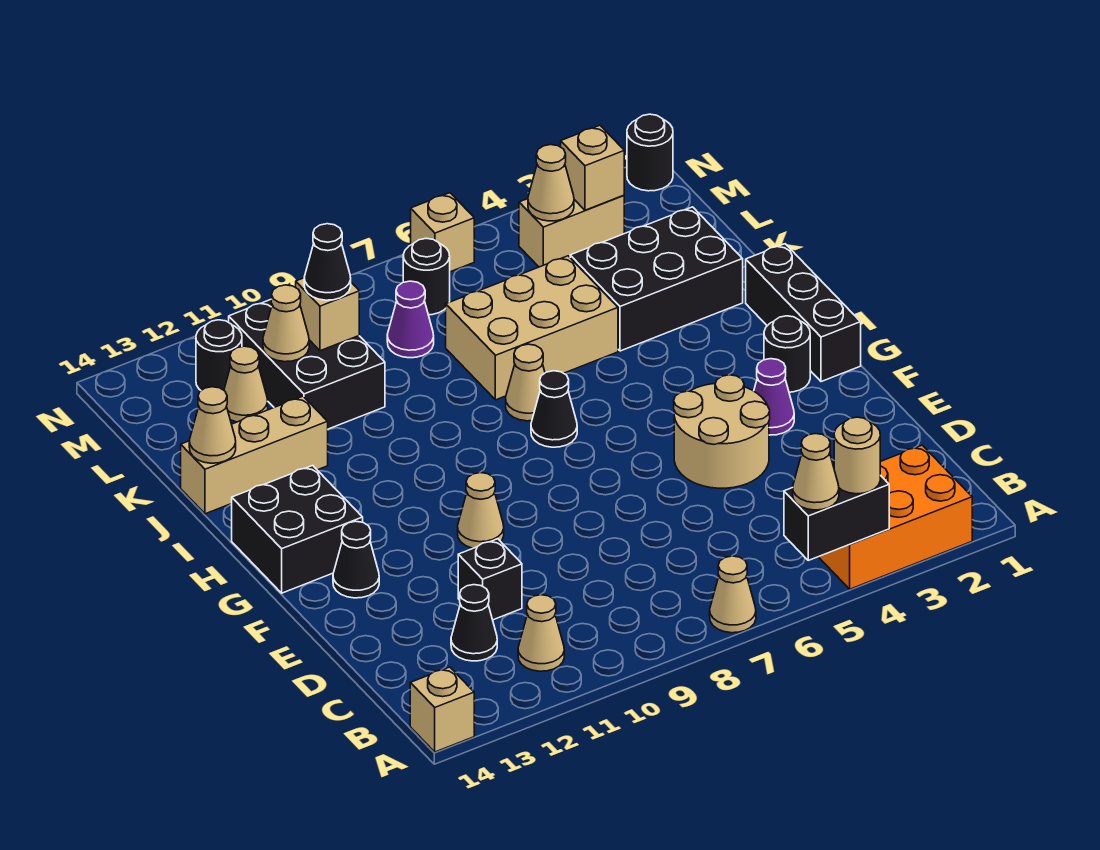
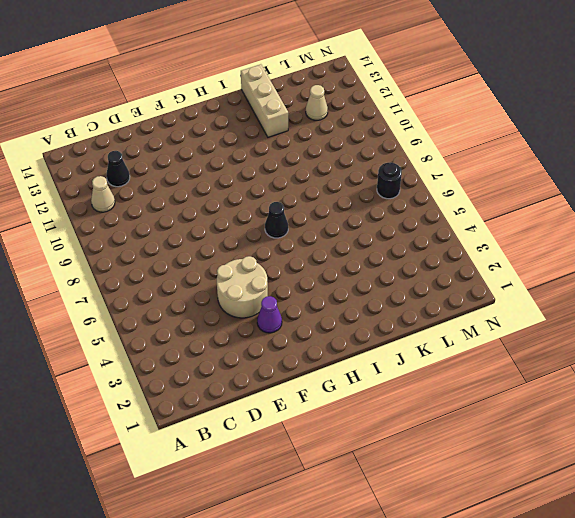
none -> orange brick A2:B4 level 1
none -> tan cone A7 level 1
none -> tan brick A14 level 1
none -> black brick D11 level 1

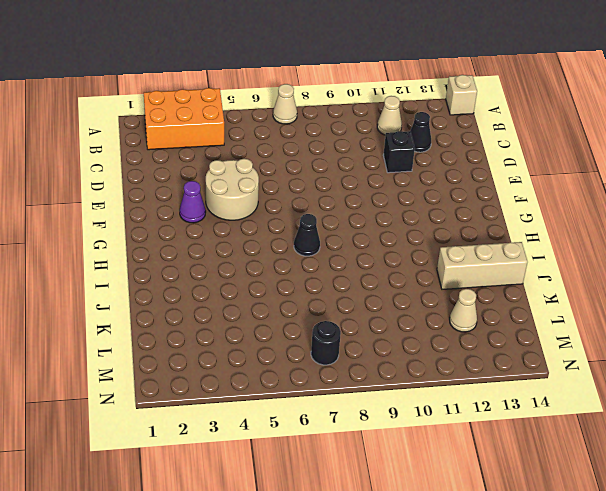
none -> tan cone F10 level 1
none -> black cone F13 level 1
none -> black brick G1:I1 level 1
none -> black round brick G2 level 1

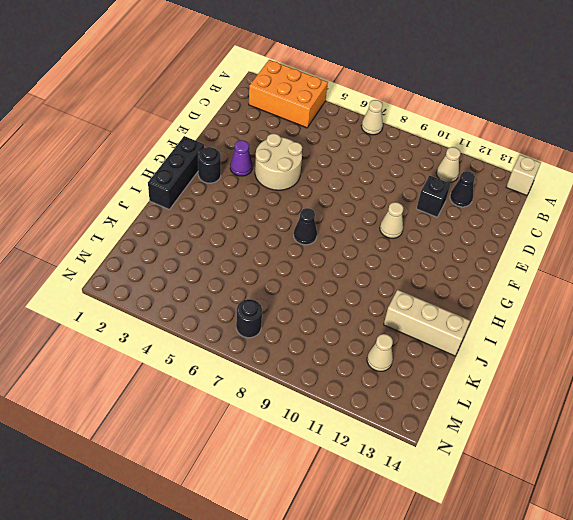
none -> black cone F13 level 1
none -> black brick G13:H14 level 1
none -> tan cone I7 level 1
none -> black brick J2:K4 level 1

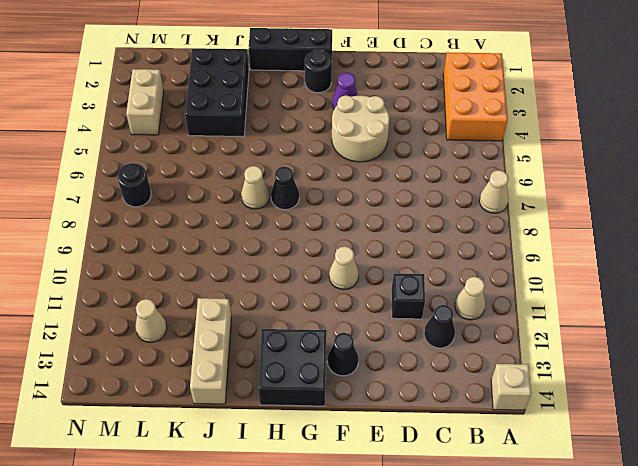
none -> tan brick J5:K7 level 1
none -> black brick K10:M11 level 1
none -> purple cone L8 level 1
none -> black round brick M12 level 1

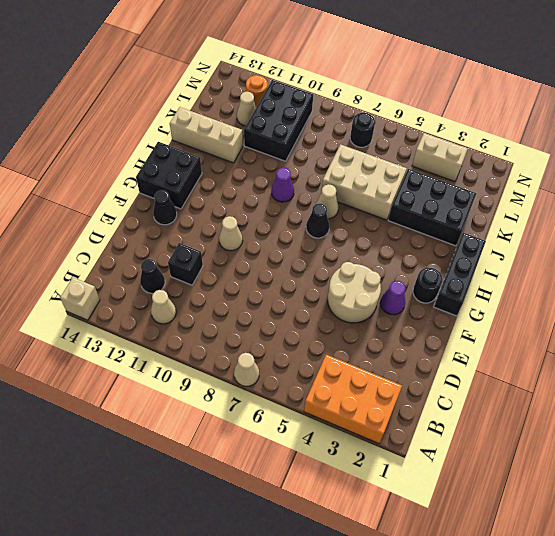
purple cone I9 level 1 -> purple cone L8 level 1
orange round brick M12 level 1 -> black round brick M12 level 1
none -> black round brick N1 level 1
none -> tan brick N6 level 1
none -> black brick A4:A5 level 2
none -> tan cone J14 level 2

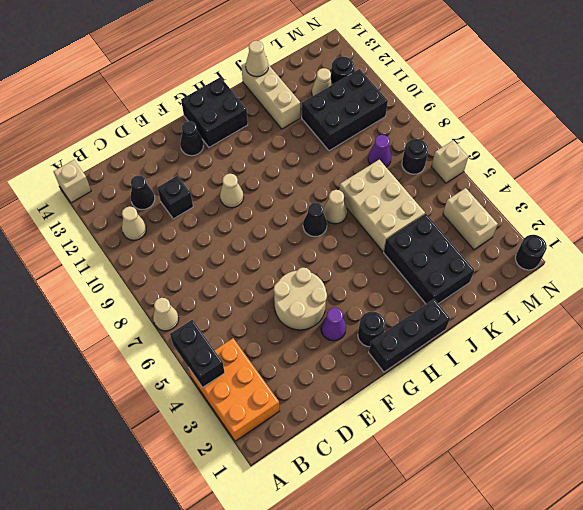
none -> tan brick L10 level 2
none -> tan cone L11 level 2
none -> tan brick M3 level 2
none -> tan cone M4 level 2

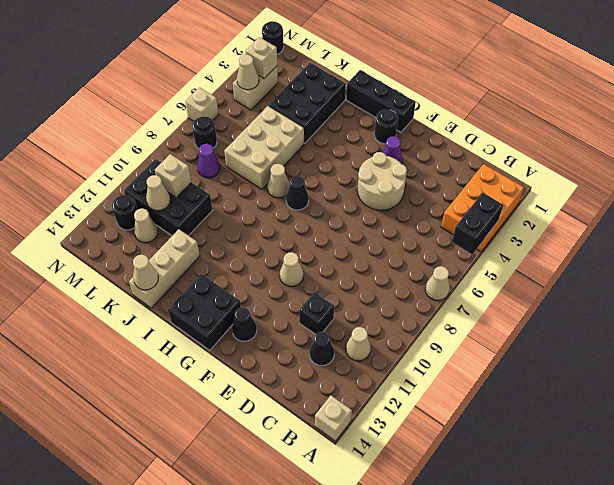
none -> tan round brick A4 level 3
none -> tan cone A5 level 3
none -> black cone L10 level 3

